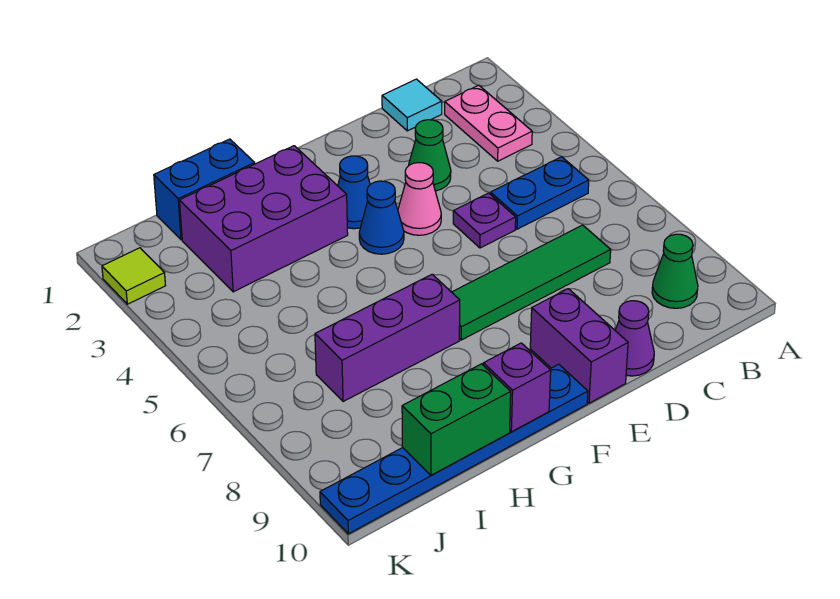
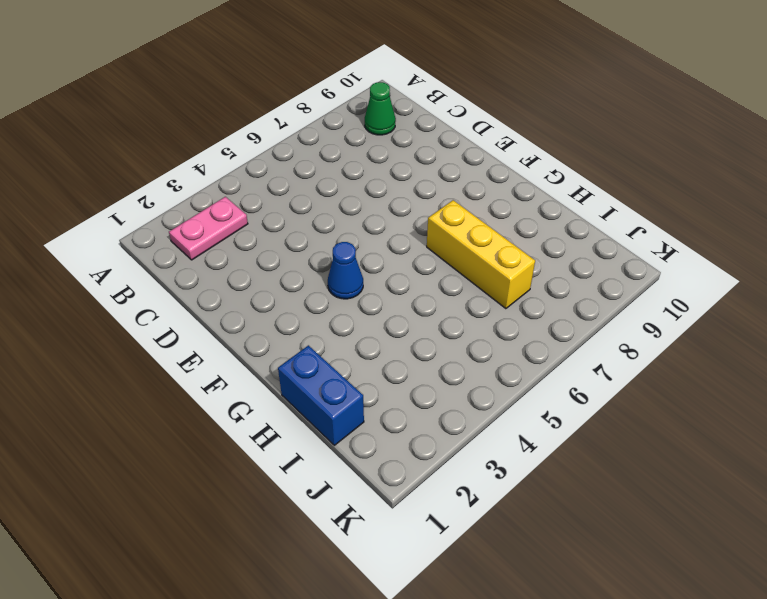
yellow brick G7:I7 level 1 -> purple brick G7:I7 level 1
none -> blue plate B5:C5 level 1
none -> cyan tile C1 level 1
none -> green tile C7:F7 level 1

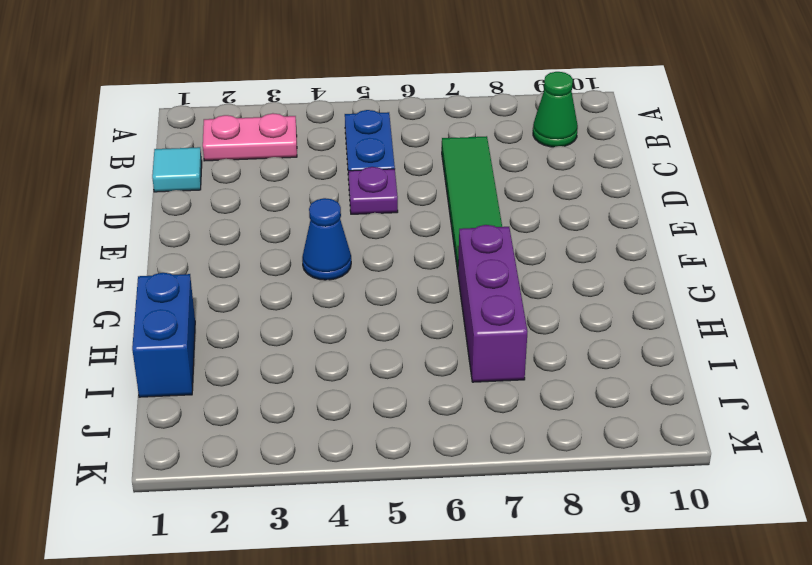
none -> green cone D3 level 1
none -> purple cone D10 level 1
none -> pink cone E4 level 1

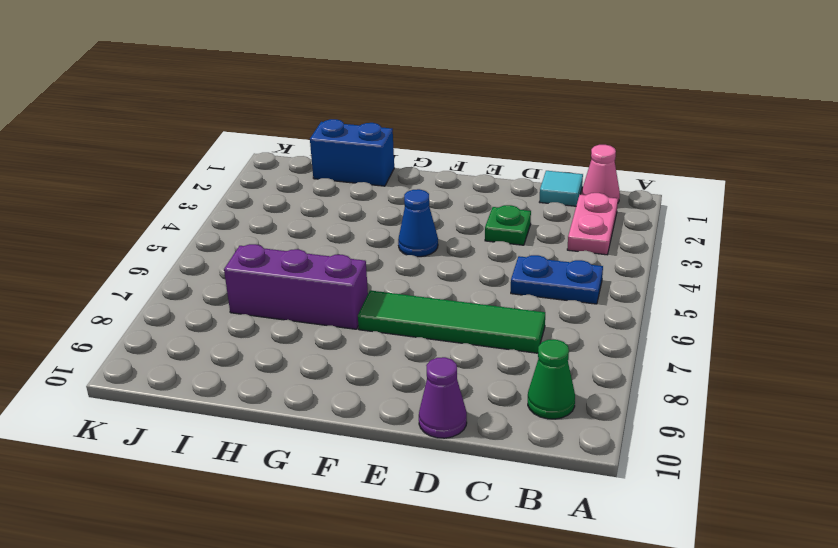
pink cone B1 level 1 -> pink cone E4 level 1
green plate D3 level 1 -> green cone D3 level 1
none -> purple plate D5 level 1
none -> purple brick E9:E10 level 1
none -> blue cone F3 level 1

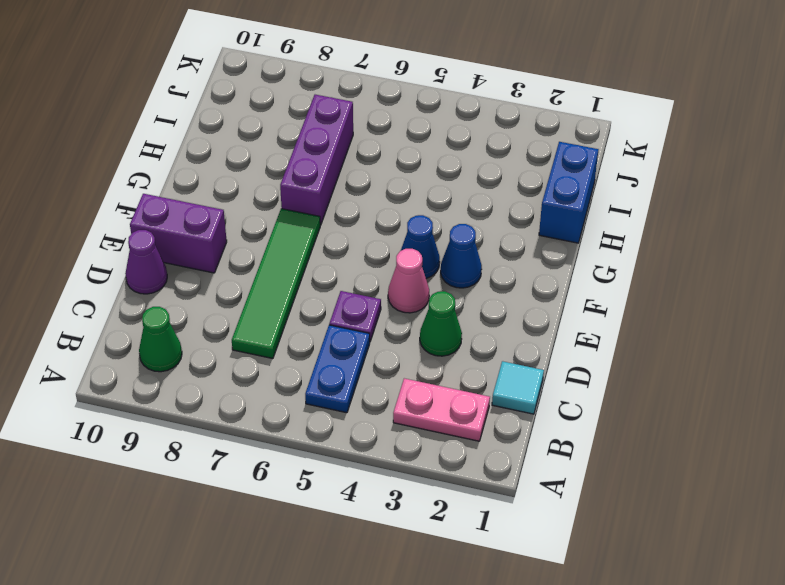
none -> blue plate F10:K10 level 1
none -> purple brick G2:I3 level 1
none -> lime tile K2 level 1

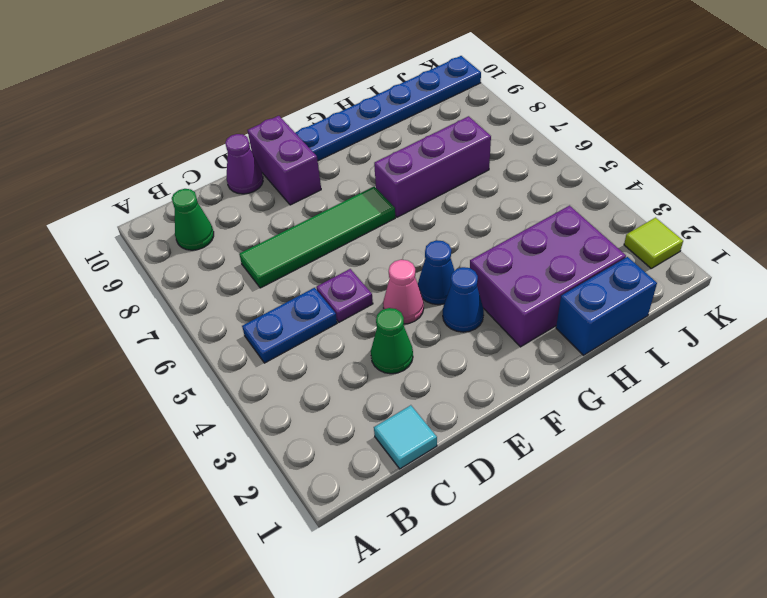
none -> pink plate B2:B3 level 1
none -> purple brick G10 level 2
none -> green brick H10:I10 level 2

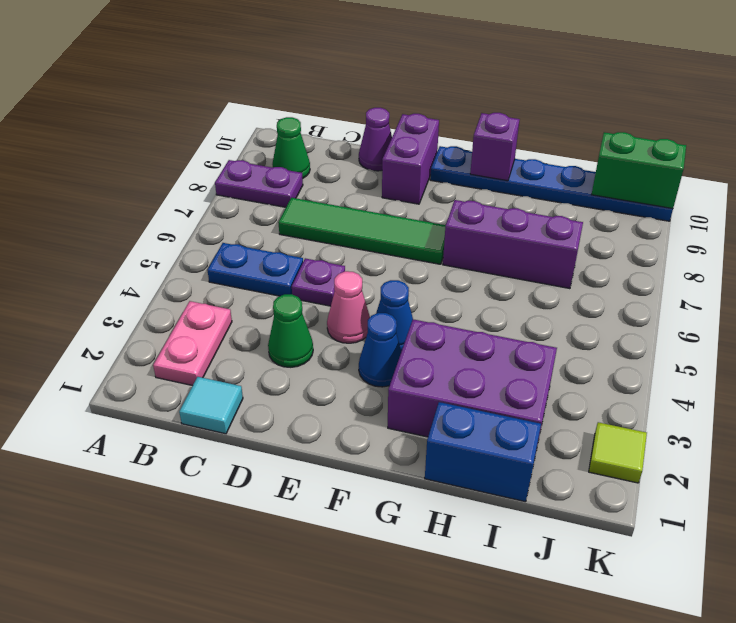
purple plate A8:B8 level 1 -> none
green brick J10:K10 level 2 -> green brick H10:I10 level 2

